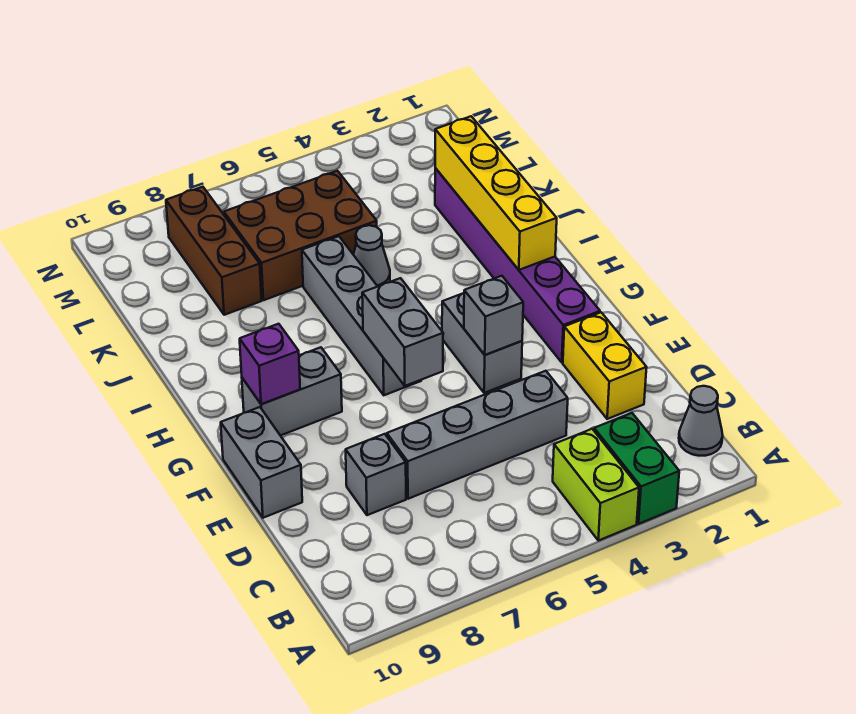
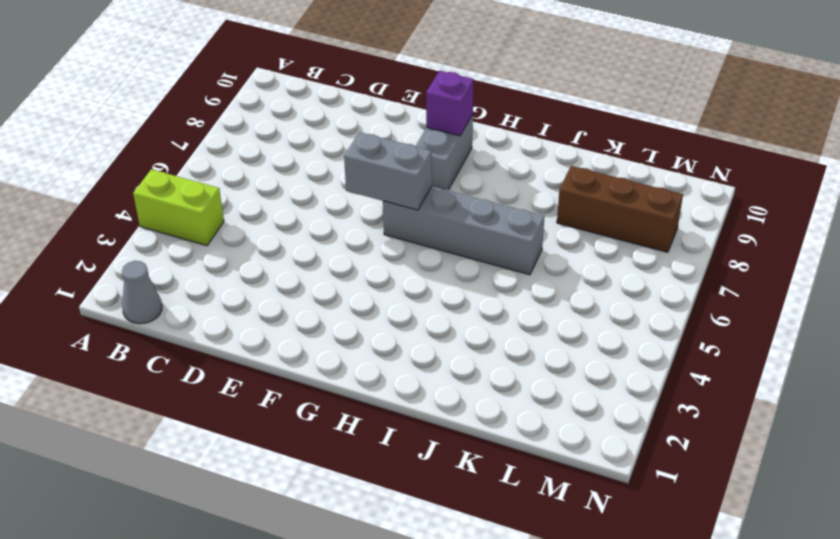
none -> green brick A3:B3 level 1
none -> yellow brick D2:E2 level 1
none -> grey brick D4:D7 level 1

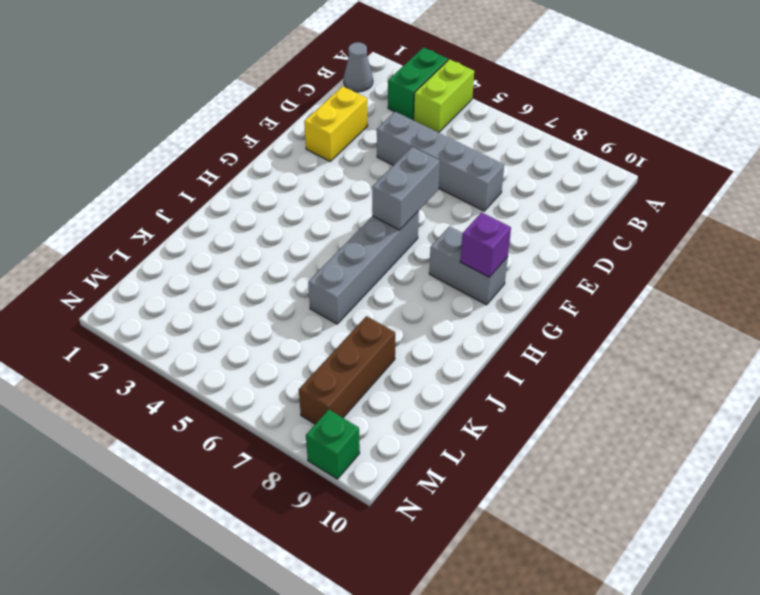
green brick N9 level 1 -> none
none -> grey brick D8 level 1
none -> grey brick E10:F10 level 1
none -> purple brick F2:K2 level 1

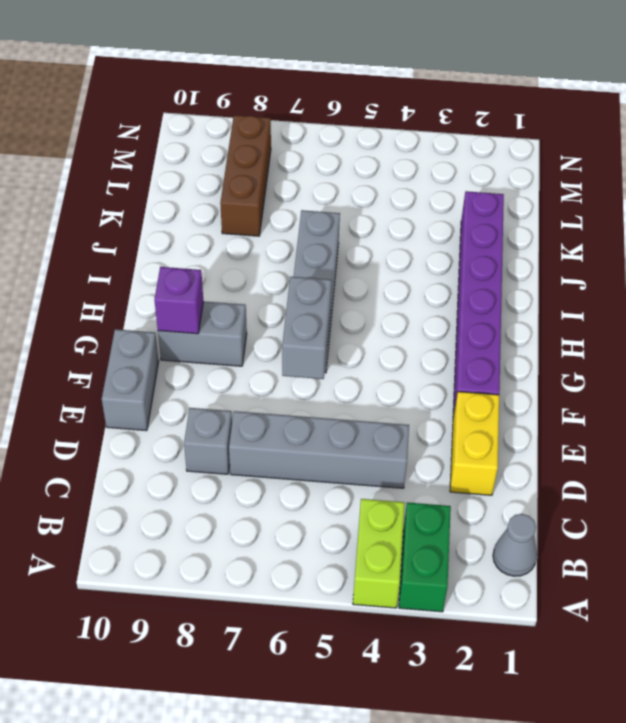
none -> grey brick F4:G4 level 1
none -> grey cone J5 level 1
none -> brown brick K5:L7 level 1

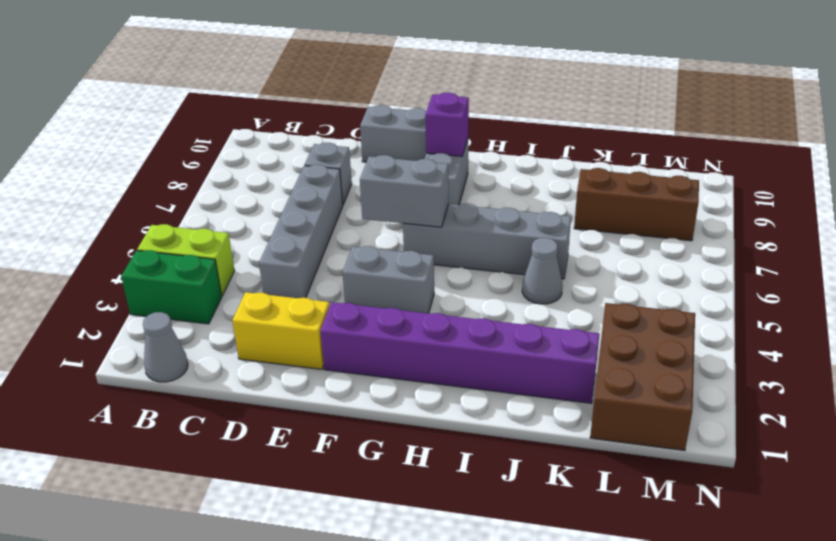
brown brick L1:M3 level 1 -> brown brick K5:L7 level 1
none -> grey brick F4 level 2
none -> yellow brick H2:K2 level 2

